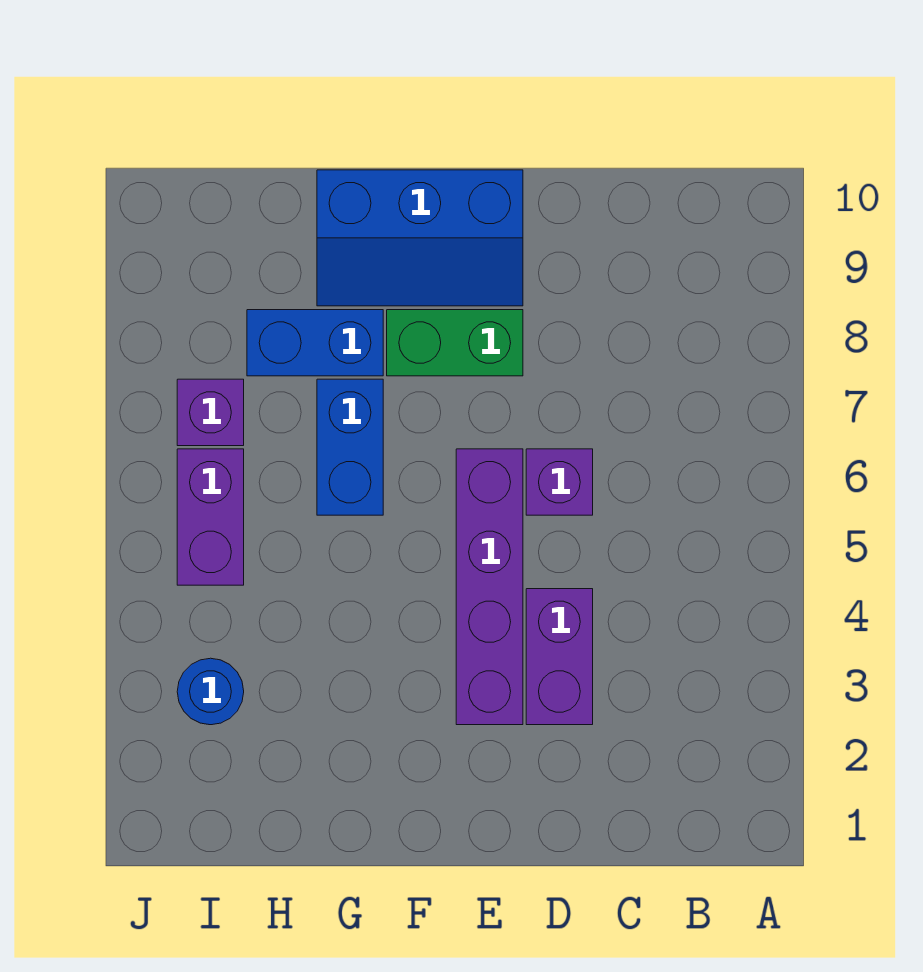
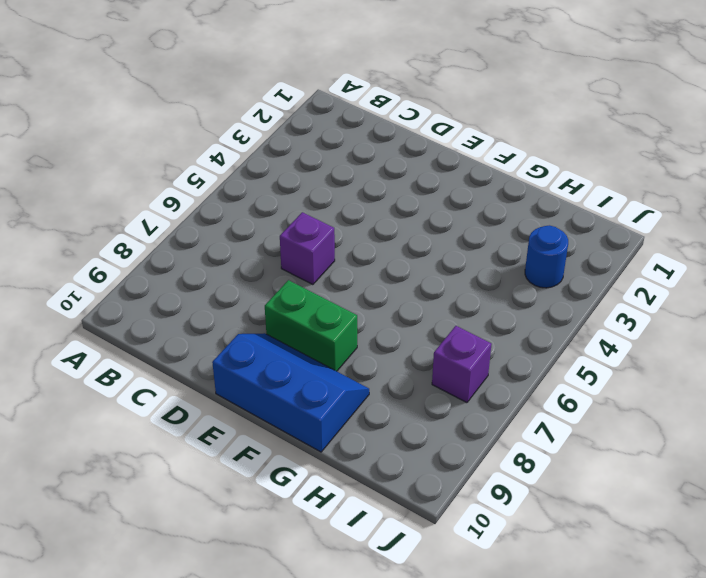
none -> purple brick D3:D4 level 1
none -> purple brick E3:E6 level 1

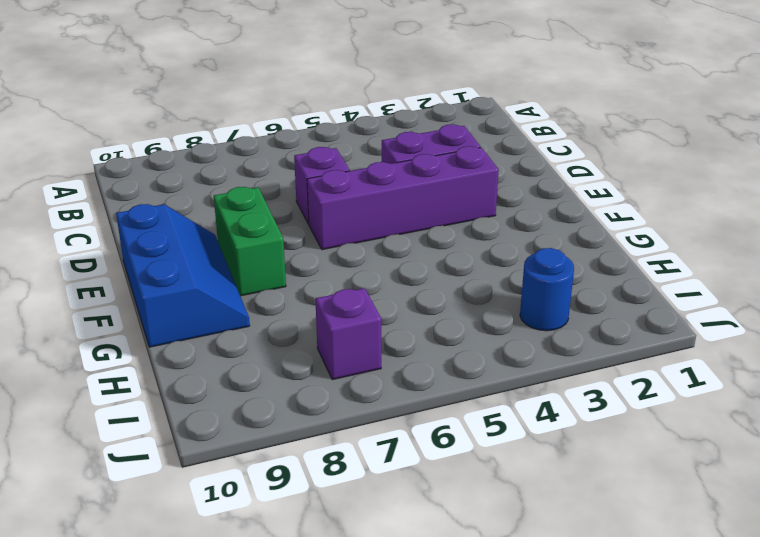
none -> blue brick G6:G7 level 1
none -> blue brick G8:H8 level 1

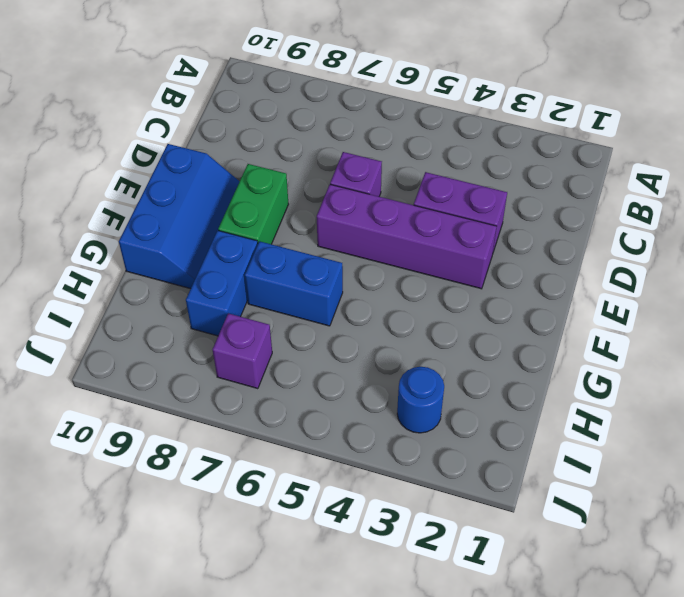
none -> purple brick I5:I6 level 1

